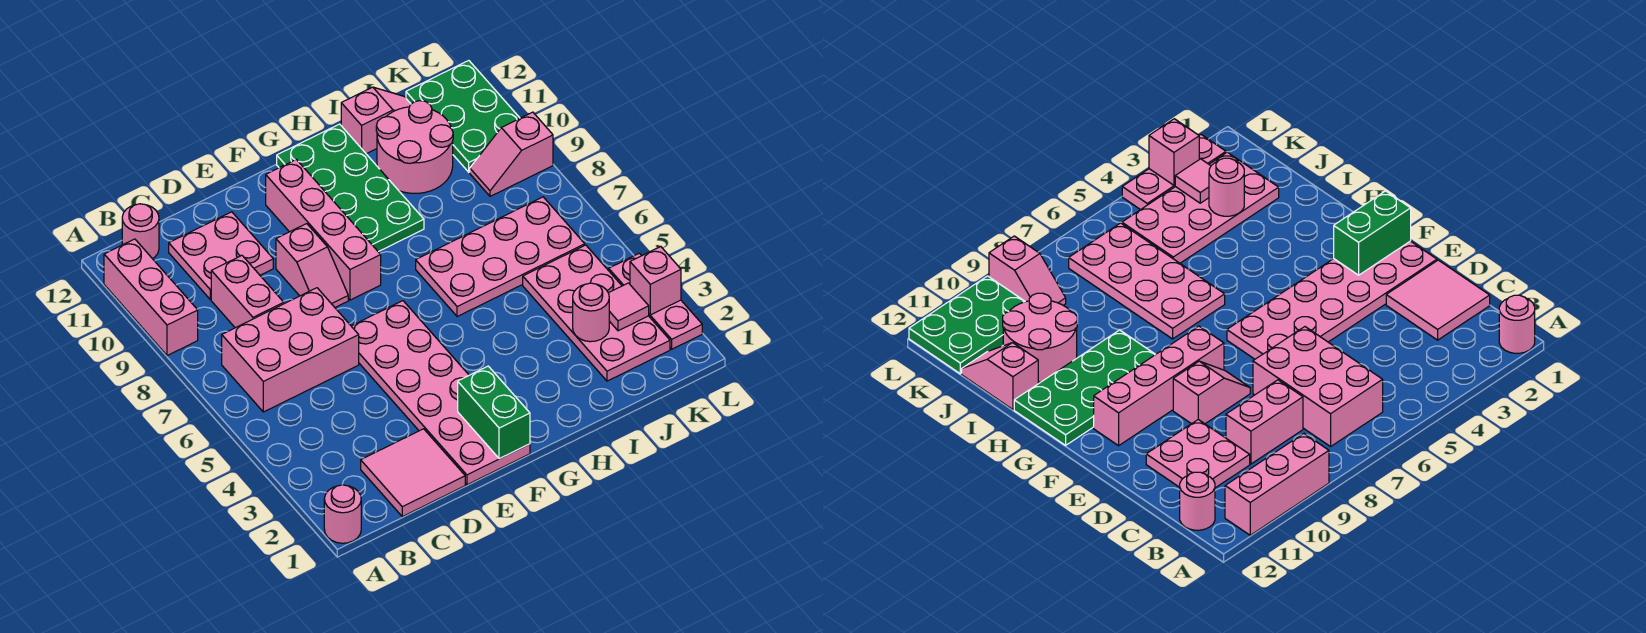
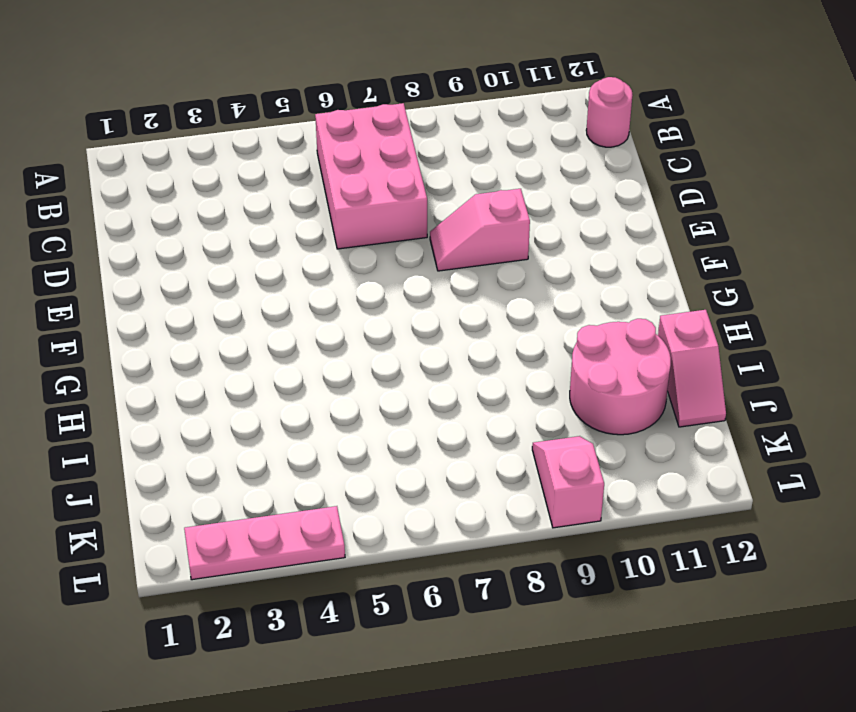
none -> pink round brick A1 level 1
none -> pink brick A9:A11 level 1
none -> pink tile C1:D2 level 1

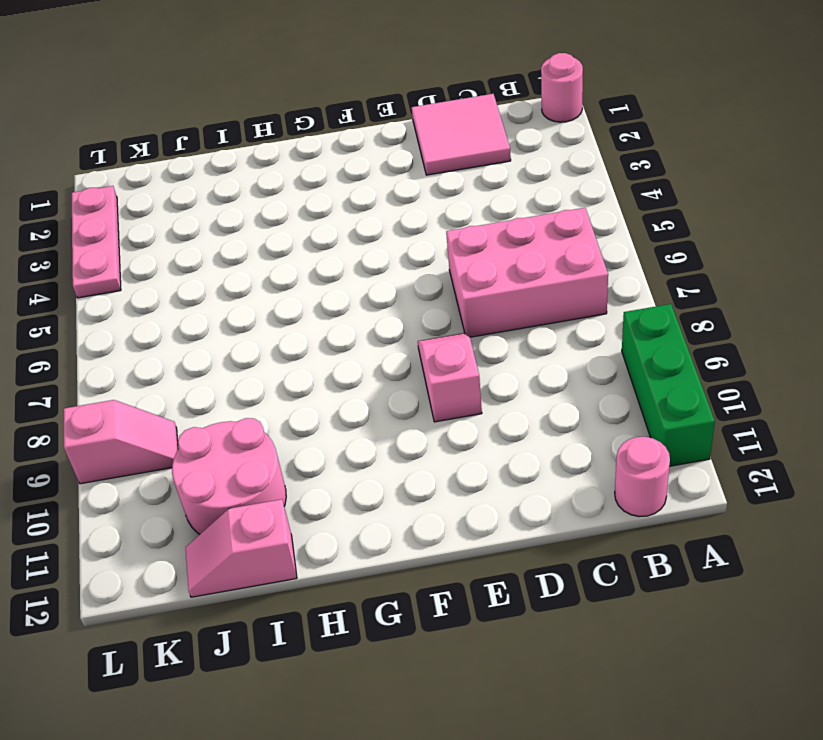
green brick A9:A11 level 1 -> pink brick A9:A11 level 1
none -> pink brick C8:C9 level 1
none -> pink plate C10:D11 level 1
none -> pink plate E1:F6 level 1

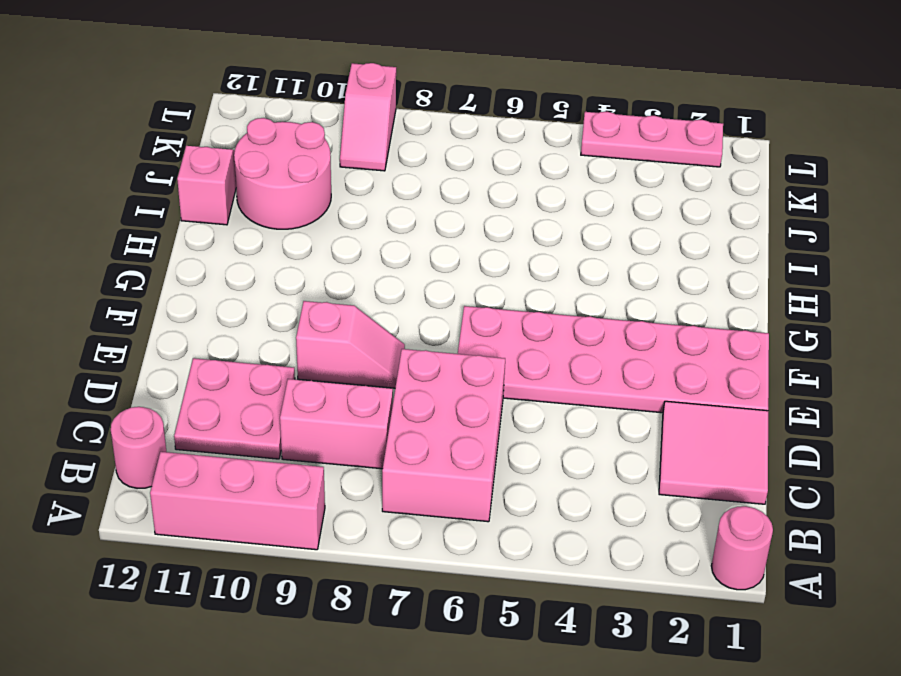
none -> pink brick F8:F11 level 1
none -> green plate G9:H12 level 1
none -> pink plate H6:K7 level 1

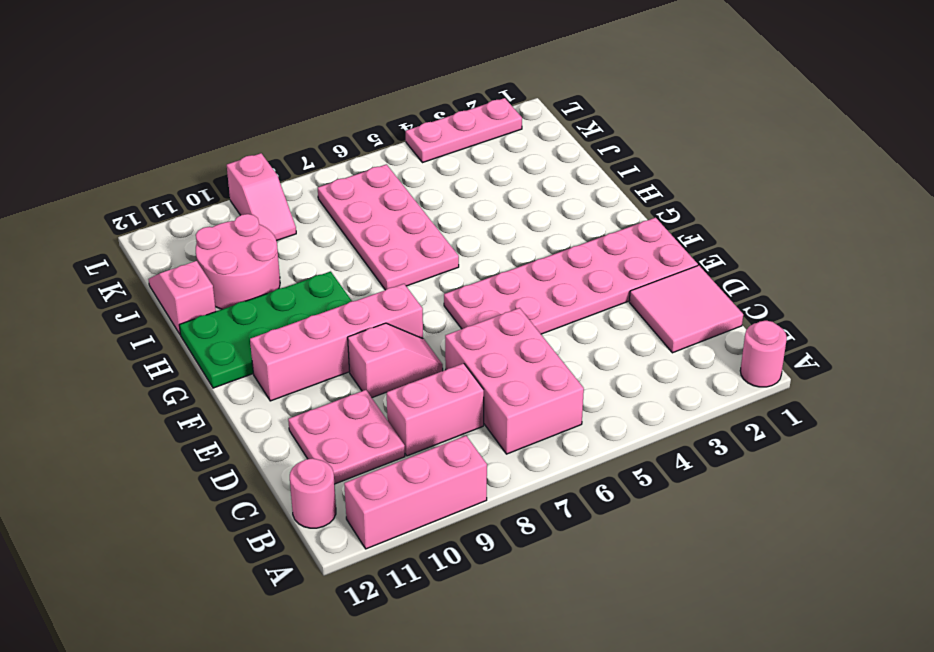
none -> pink plate J2:K5 level 1
none -> green plate K10:L12 level 1
none -> green brick F1:F2 level 2

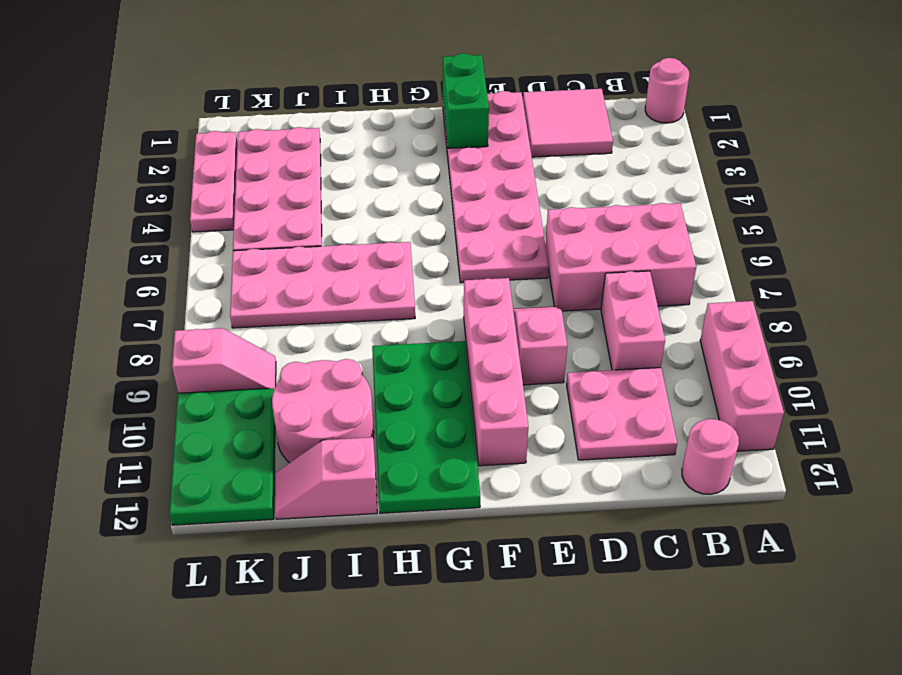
none -> pink round brick J3 level 2
none -> pink tile K3 level 2
none -> pink brick L3 level 2

